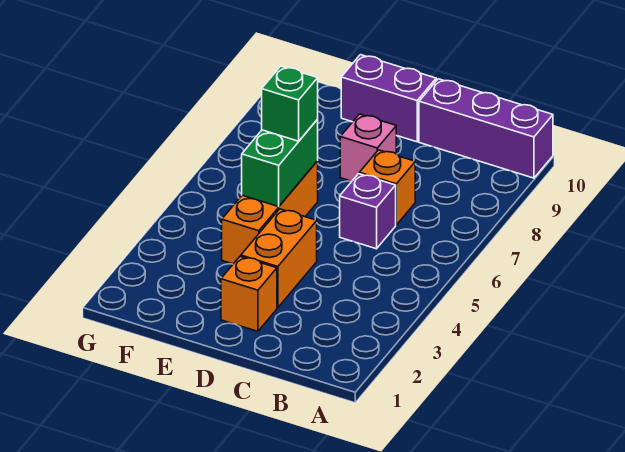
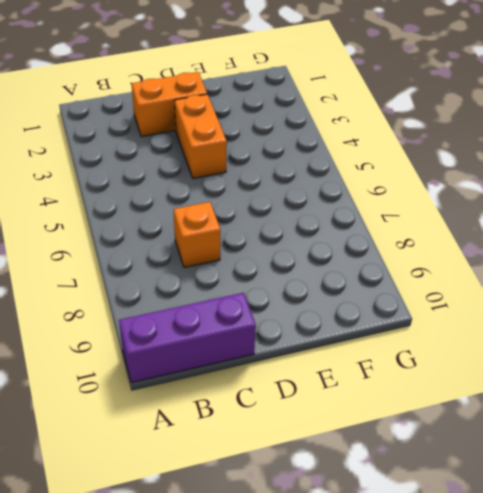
orange brick C2:D2 level 1 -> orange brick D2 level 1
none -> purple brick C6 level 1
none -> pink brick D8 level 1

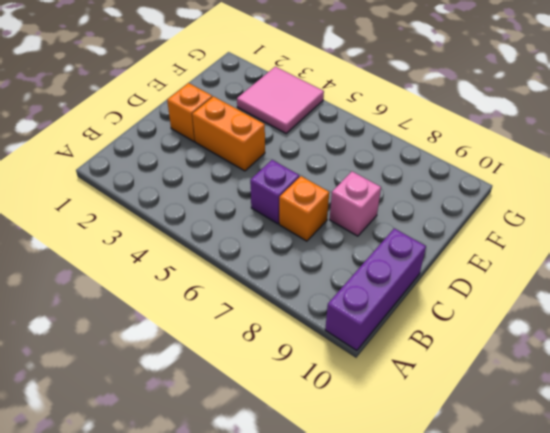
pink tile F3:G4 level 1 -> none
none -> purple brick D10:E10 level 1
none -> orange brick E4:E6 level 1

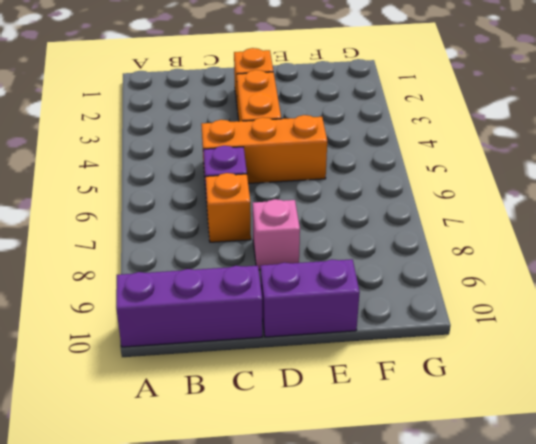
orange brick C5:E5 level 1 -> orange brick E4:E6 level 1
none -> green brick E5:E6 level 2
none -> green brick E6 level 3

